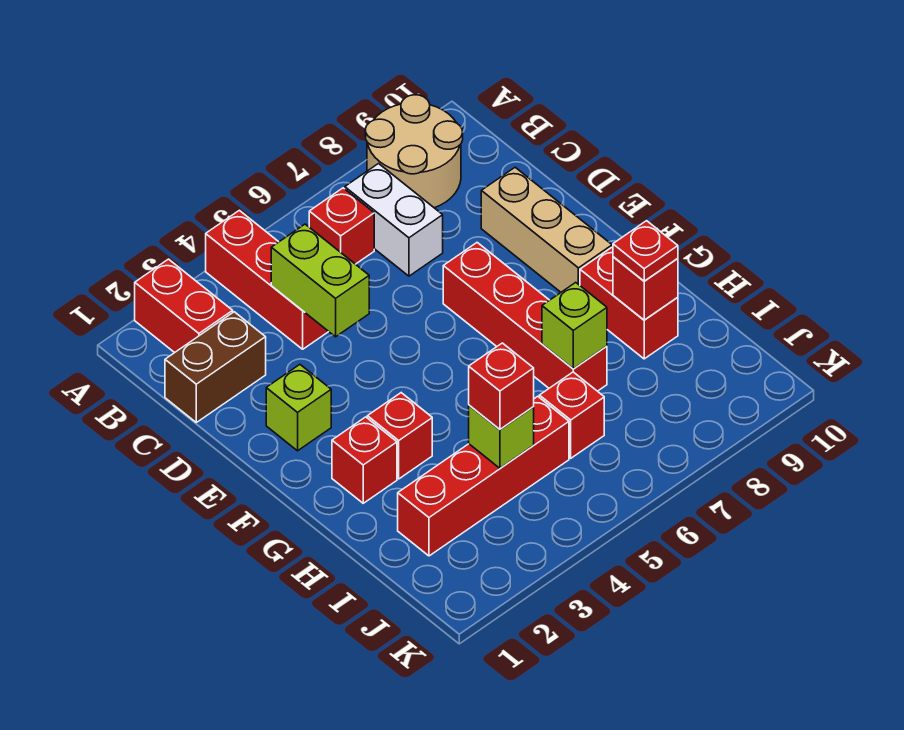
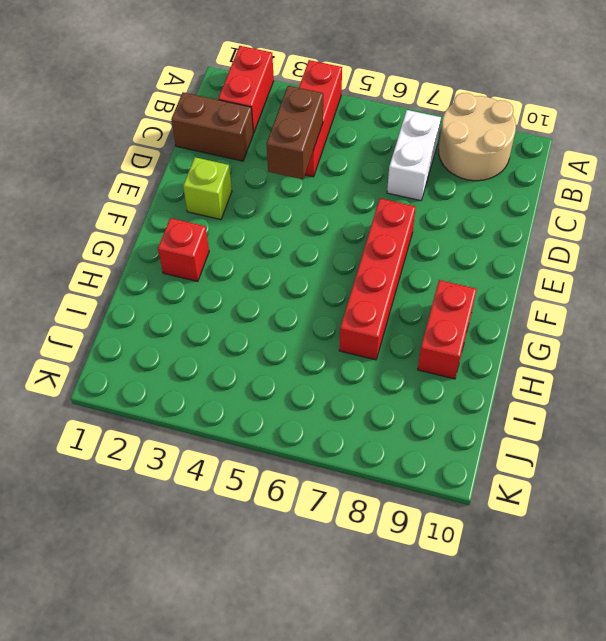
brown brick C4:D4 level 2 -> lime brick C4:D4 level 2
none -> red brick B6 level 1
none -> tan brick D9:F9 level 1
none -> red brick G3 level 1

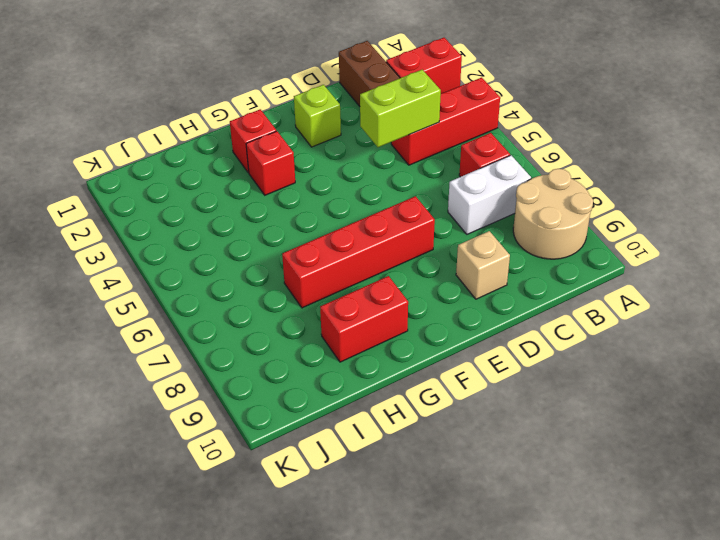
tan brick D9 level 1 -> tan brick D9:F9 level 1
none -> red brick I2:I5 level 1
none -> red brick I6 level 1
none -> lime brick H7 level 2

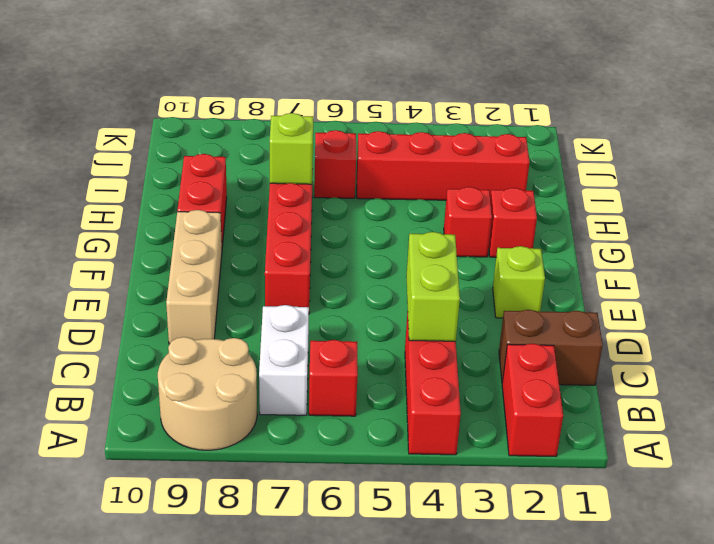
none -> red brick H9 level 2
none -> lime brick I4 level 2
none -> red plate H9 level 3

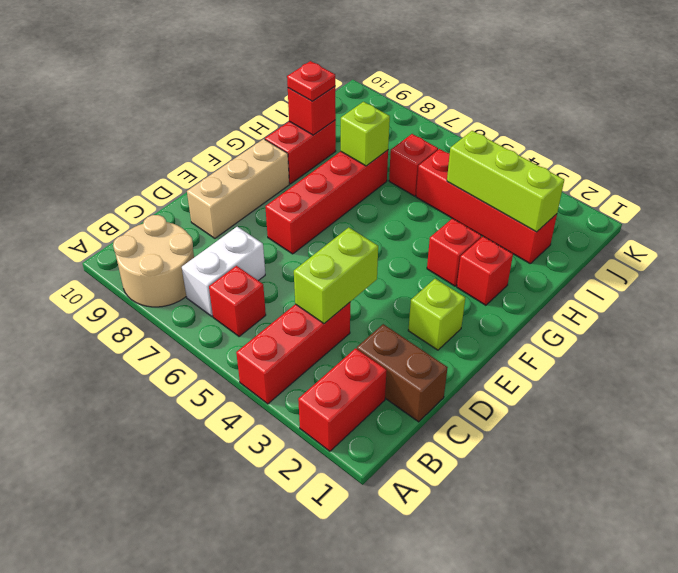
lime brick I2:I4 level 2 -> lime brick I4 level 2
none -> red brick I4 level 3

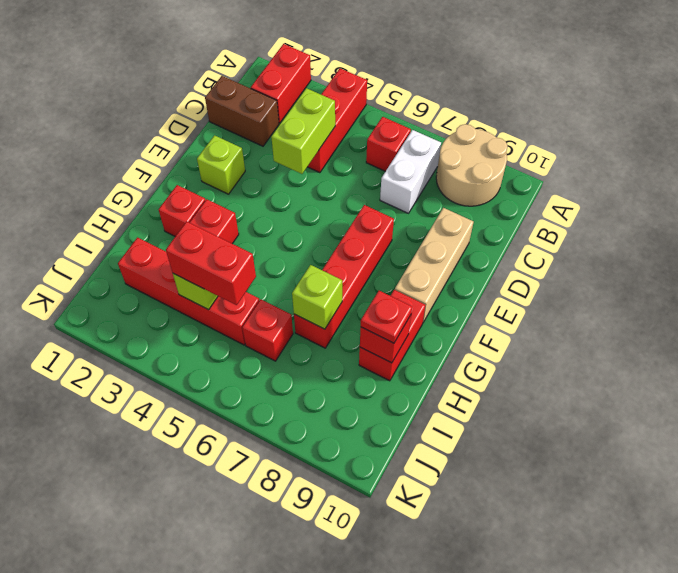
red brick I4:I5 level 3 -> red brick I4 level 3

